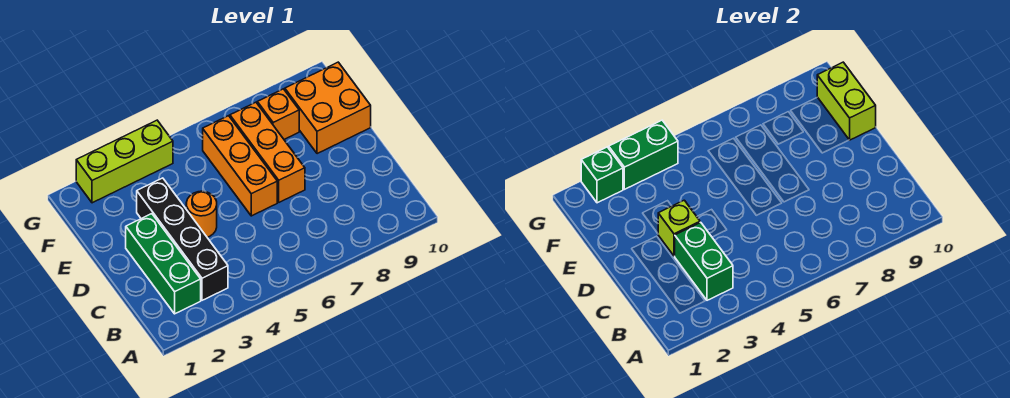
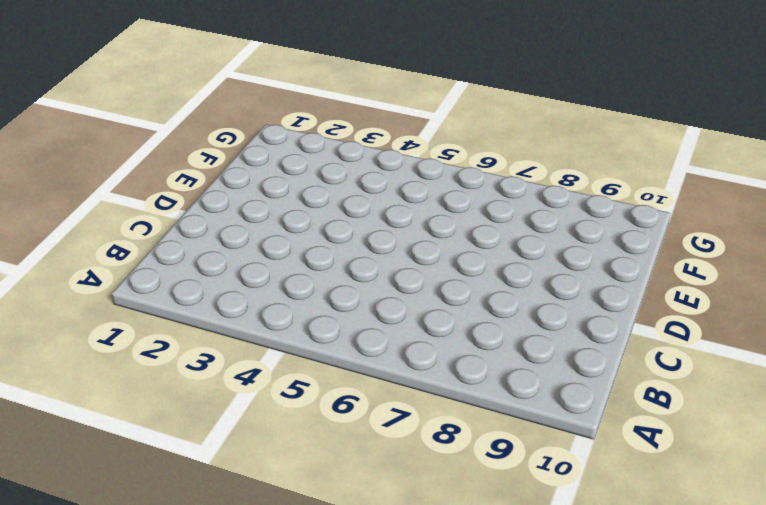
none -> green brick B2:D2 level 1
none -> black brick B3:E3 level 1
none -> orange round brick D4 level 1

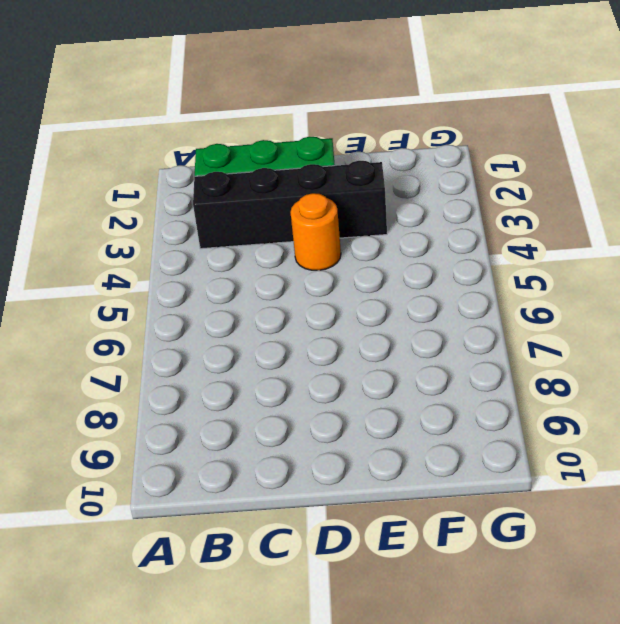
none -> orange brick D6:F6 level 1
none -> orange brick D7:F7 level 1
none -> orange brick E9:F10 level 1

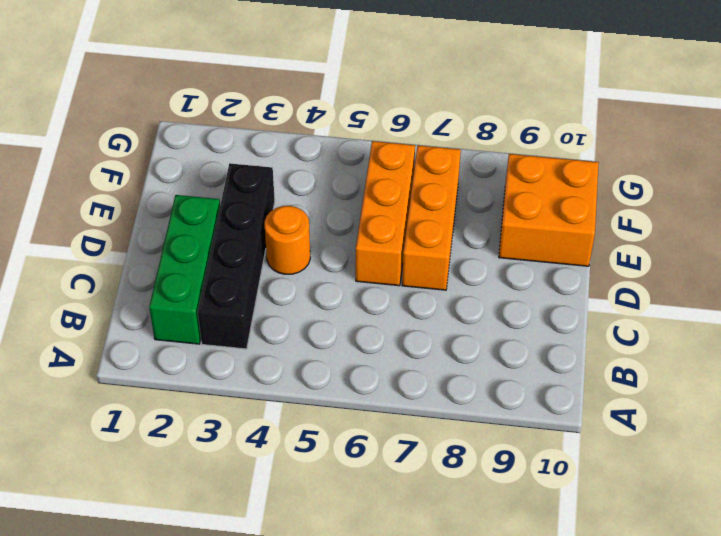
none -> orange brick F8 level 1
none -> lime brick G2:G4 level 1
none -> green brick B3:C3 level 2

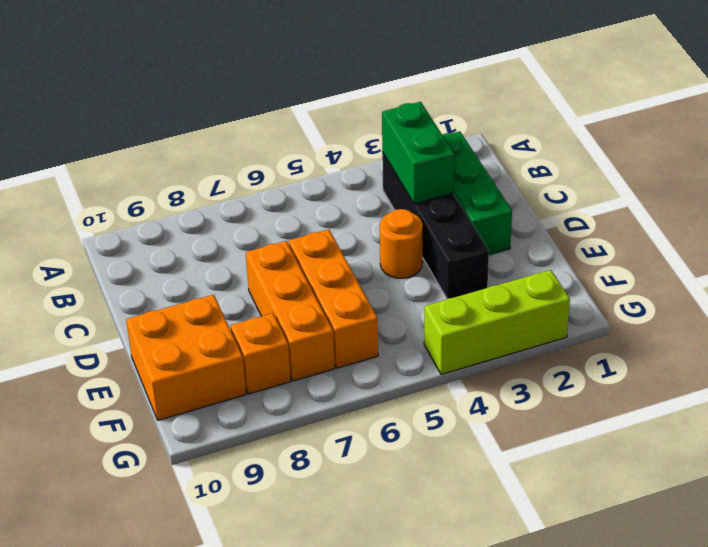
none -> lime brick D3 level 2
none -> lime brick E10:F10 level 2
none -> green brick G2 level 2

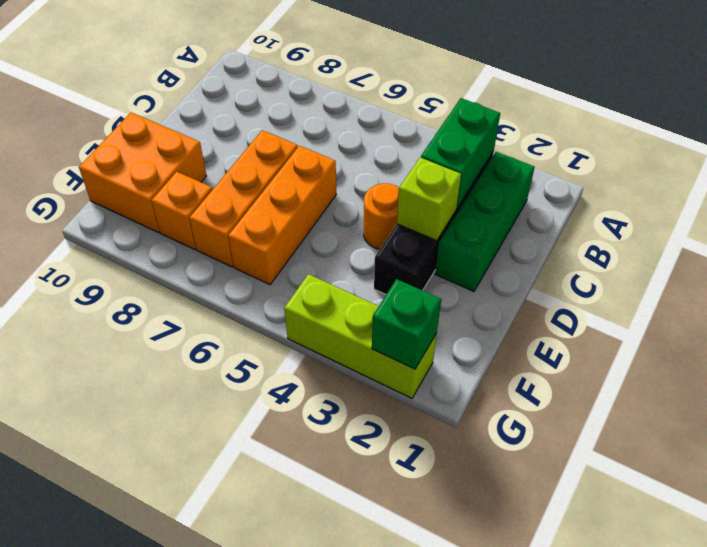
none -> lime brick E10:F10 level 2
none -> green brick G3:G4 level 2

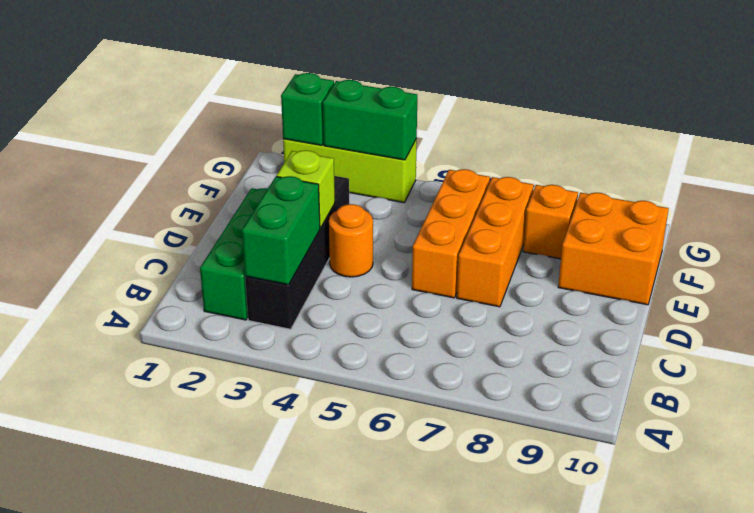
none -> lime brick E10:F10 level 2

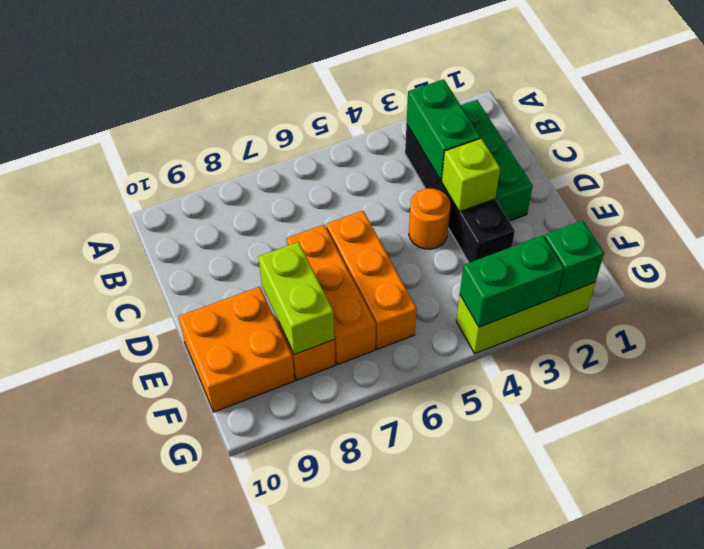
lime brick E8:F8 level 2 -> lime brick E10:F10 level 2

